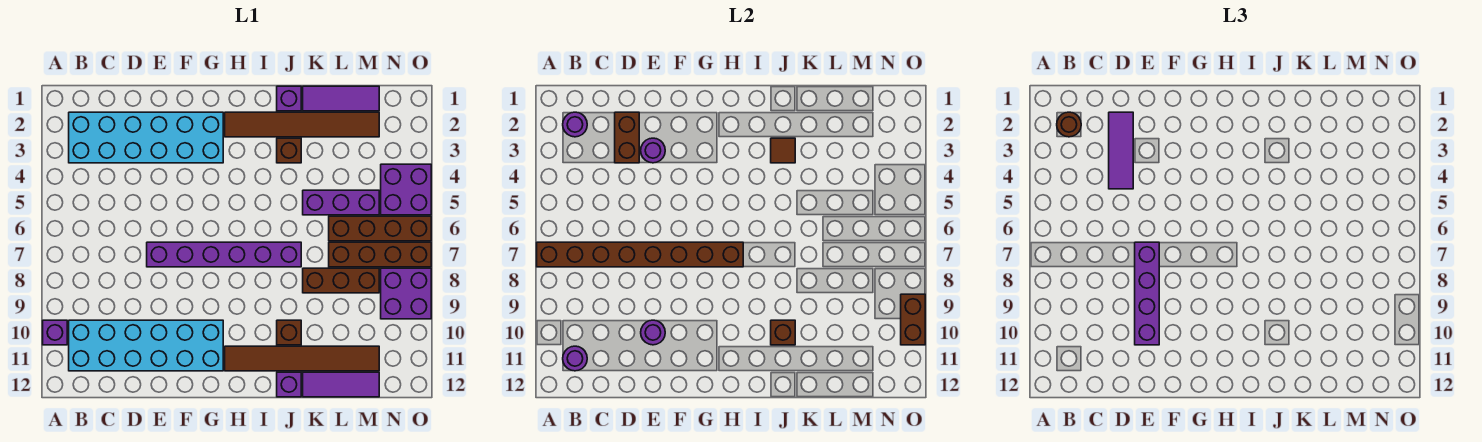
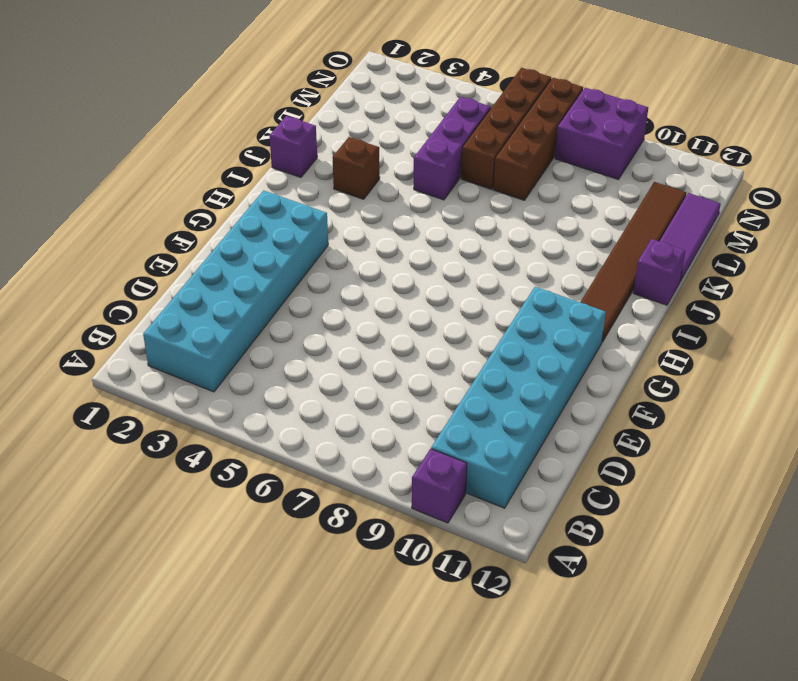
none -> purple brick E7:J7 level 1
none -> brown tile H2:M2 level 1
none -> brown brick J10 level 1
none -> purple tile K1:M1 level 1

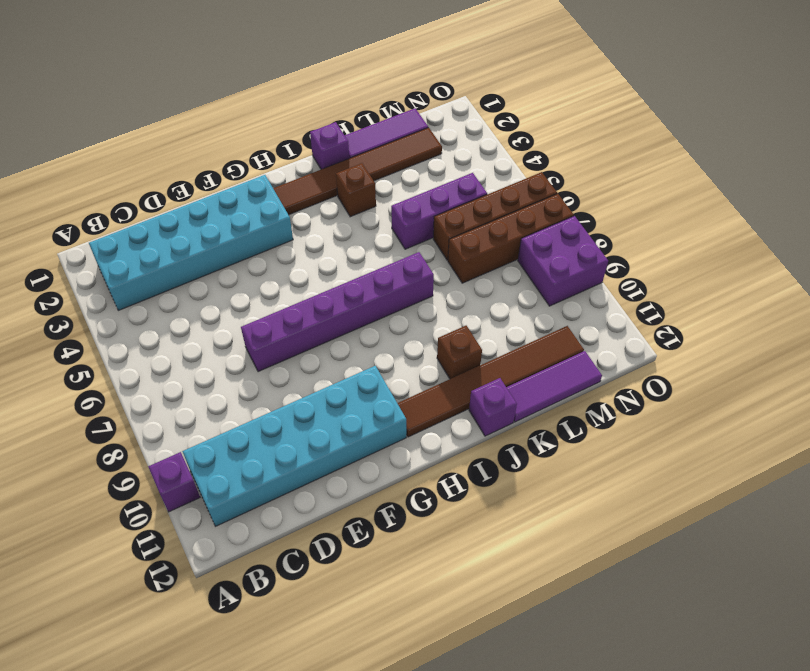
none -> brown brick K8:M8 level 1
none -> purple brick N4:O5 level 1
none -> brown brick A7:H7 level 2
none -> purple round brick B2 level 2

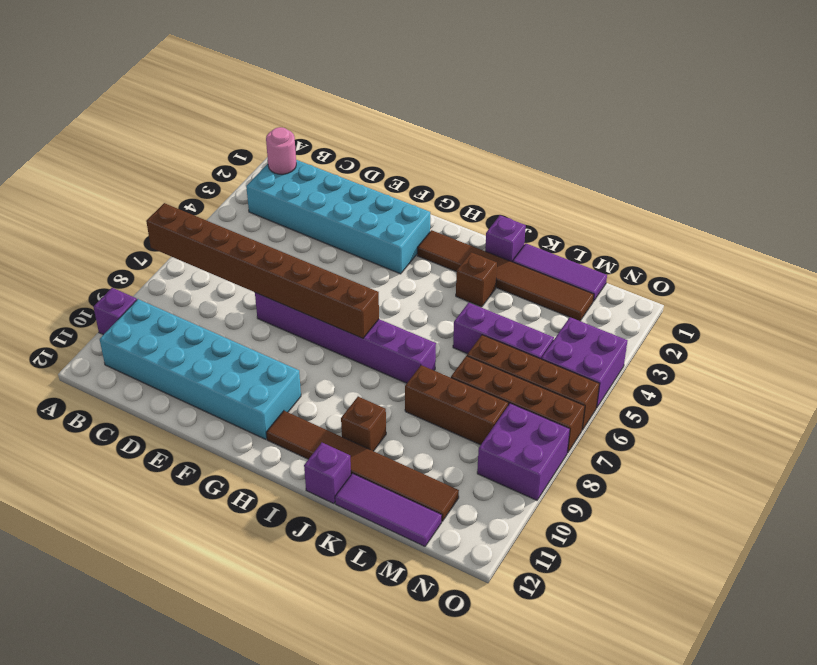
pink round brick B2 level 2 -> purple round brick B2 level 2
none -> purple round brick B11 level 2
none -> brown brick D2:D3 level 2
none -> purple round brick E3 level 2
none -> purple round brick E10 level 2

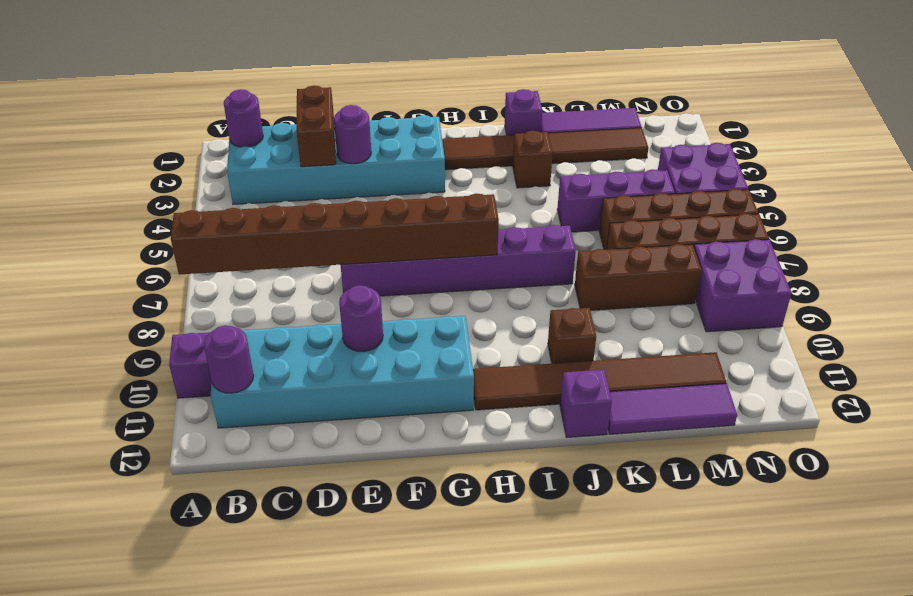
none -> brown tile J3 level 2
none -> brown brick J10 level 2
none -> brown brick O9:O10 level 2
none -> brown round brick B2 level 3

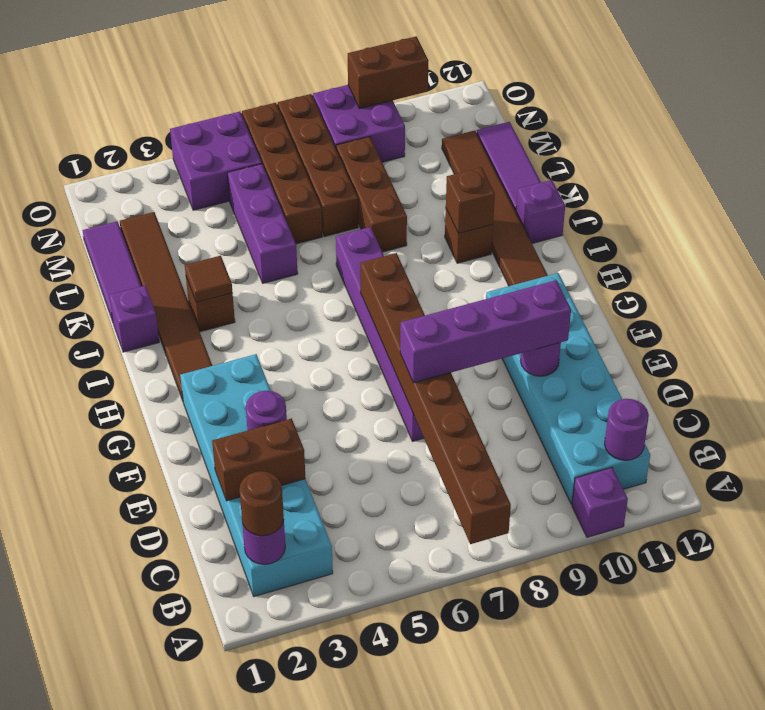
none -> purple tile D2:D4 level 3

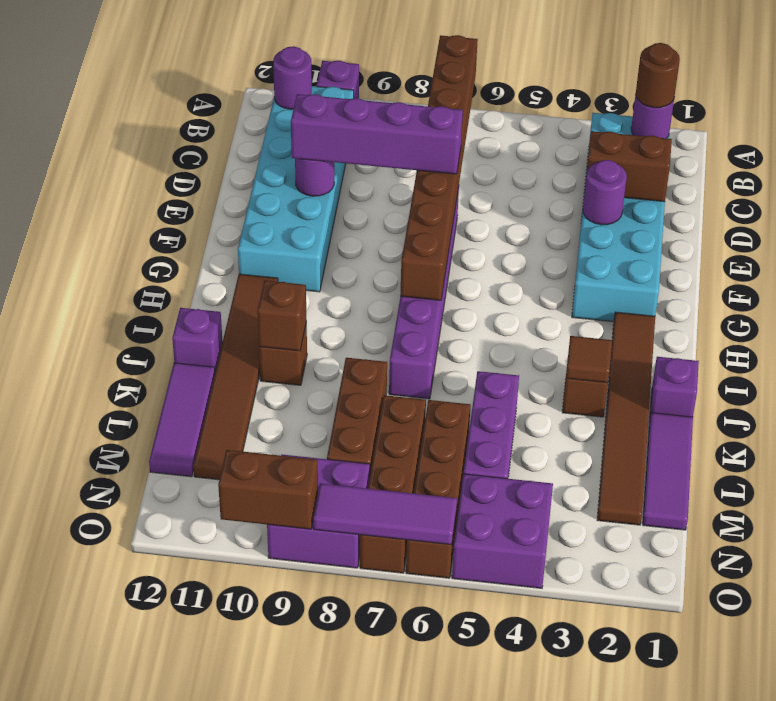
purple tile O6:O8 level 2 -> purple tile D2:D4 level 3

